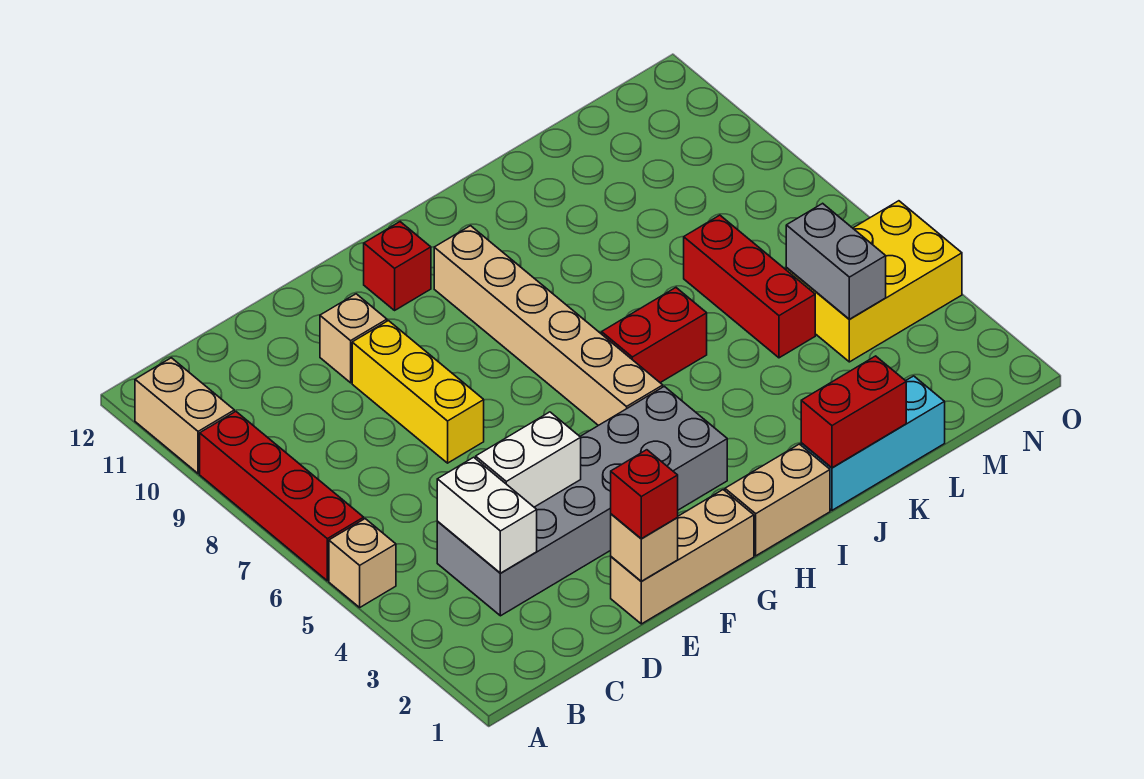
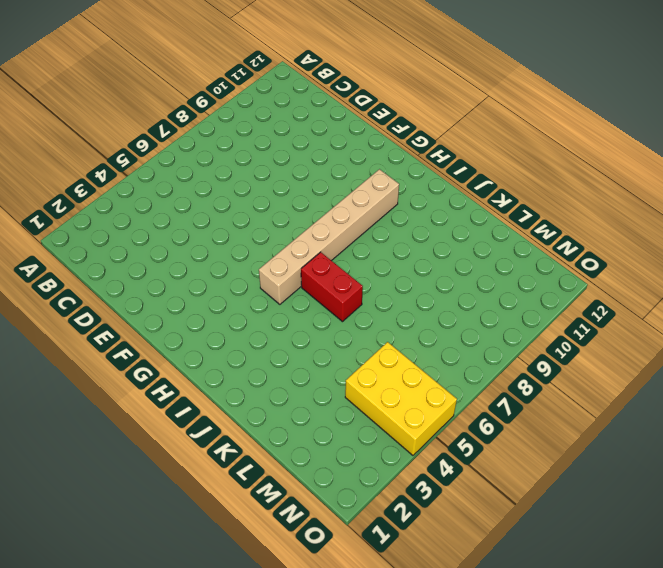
none -> tan brick A5 level 1
none -> red brick A6:A9 level 1
none -> tan brick A10:A11 level 1

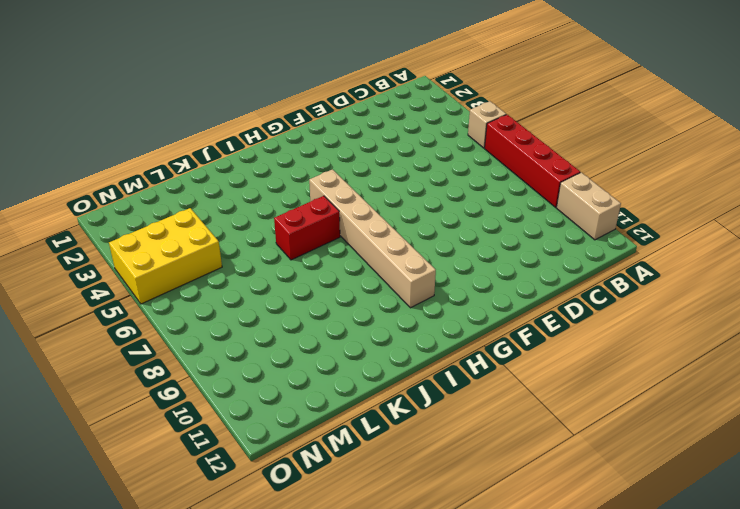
none -> grey brick C3:H4 level 1
none -> tan brick E1:G1 level 1
none -> yellow brick E7:E9 level 1

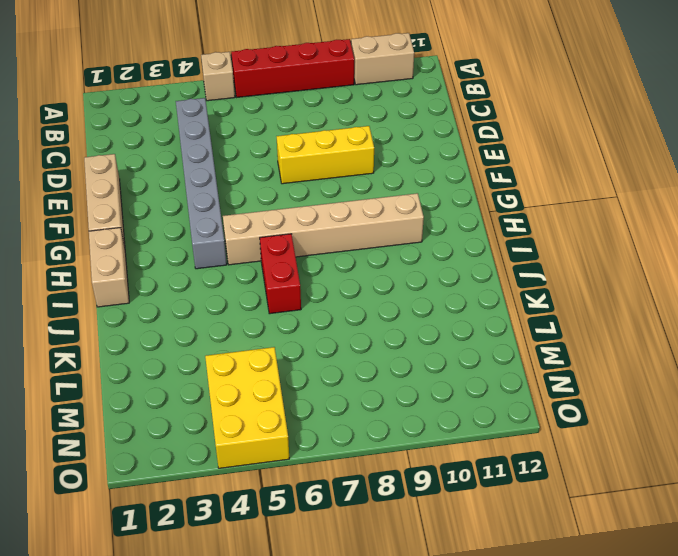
grey brick C4:H4 level 1 -> grey brick C3:H4 level 1
none -> tan brick E10 level 1
none -> red brick G11 level 1
none -> cyan brick J1:L1 level 1

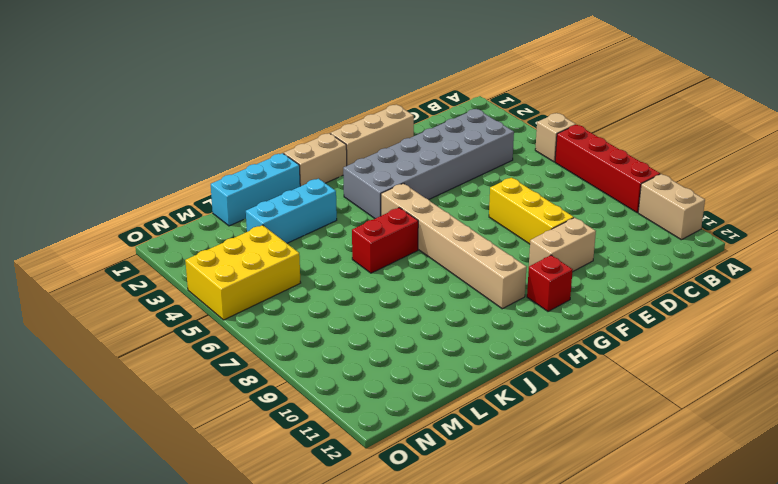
tan brick E10:F10 level 1 -> tan brick E10 level 1
cyan brick J3:L3 level 1 -> none
none -> red brick L5:L7 level 1
none -> white brick C3:C4 level 2
none -> white brick D4:E4 level 2

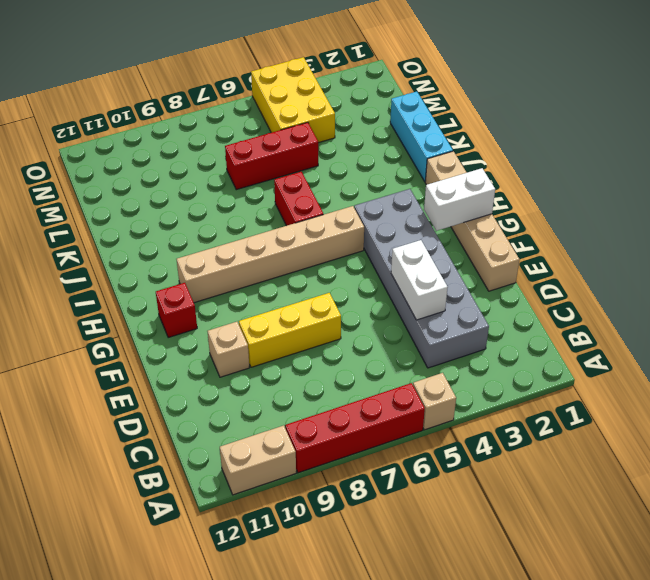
white brick G1:G2 level 2 -> white brick C3:C4 level 2
none -> tan brick E1 level 2
none -> red brick J1:K1 level 2
none -> grey brick M4:M5 level 2

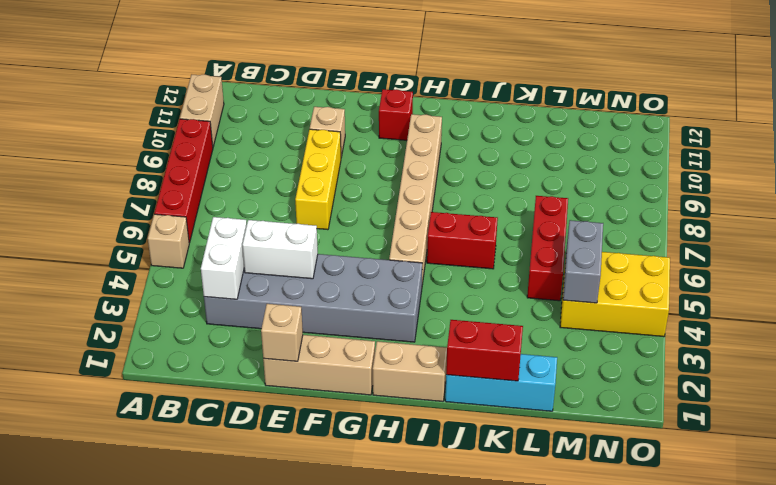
none -> red brick E1 level 3

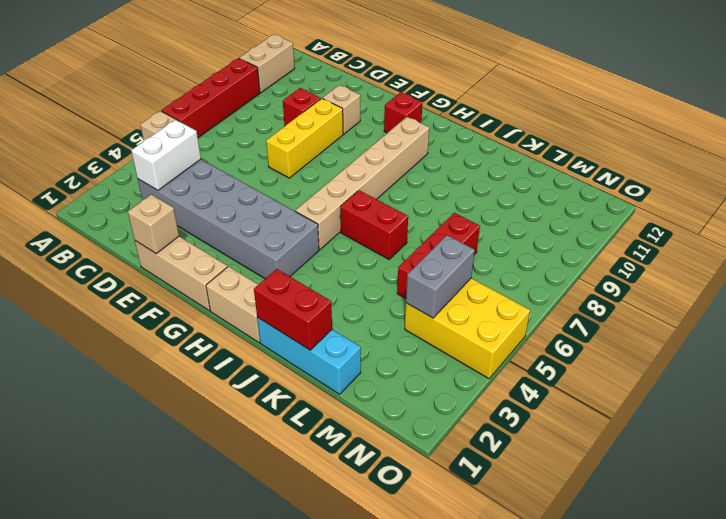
red brick D9 level 1 -> red brick E1 level 3
none -> white brick D4:E4 level 2

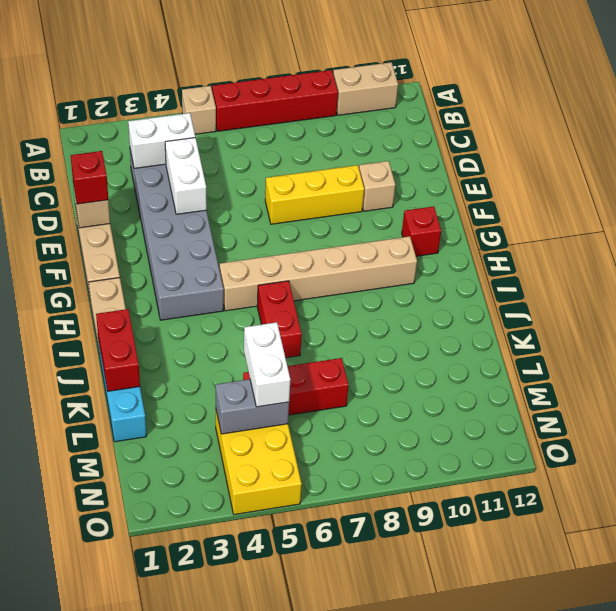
white brick L5:M5 level 3 -> none

